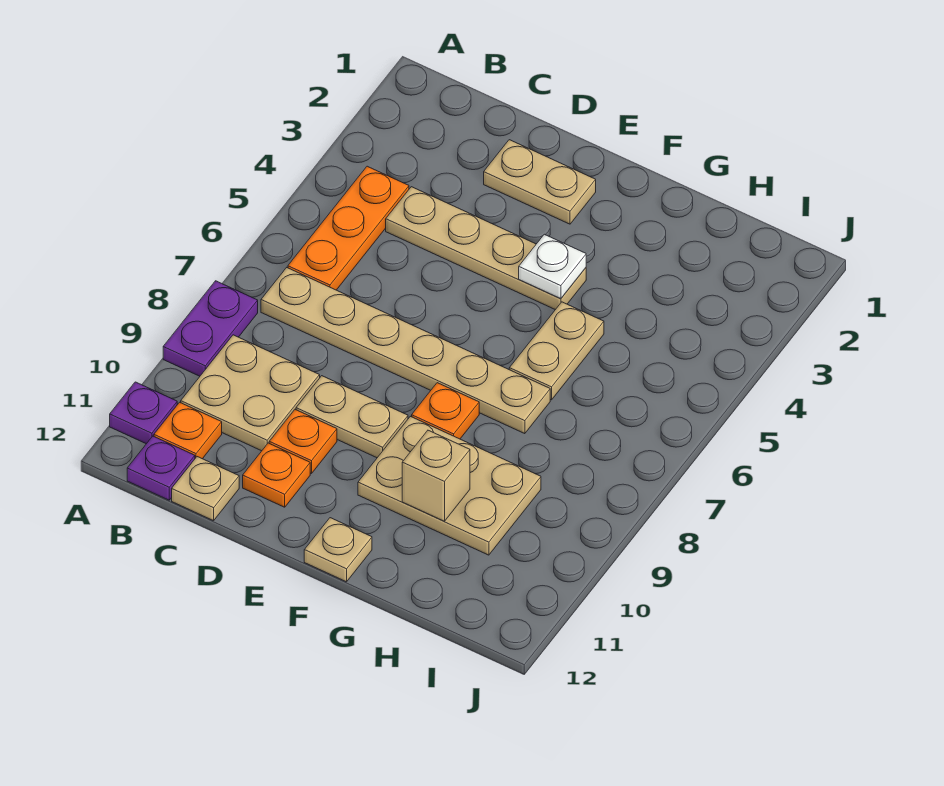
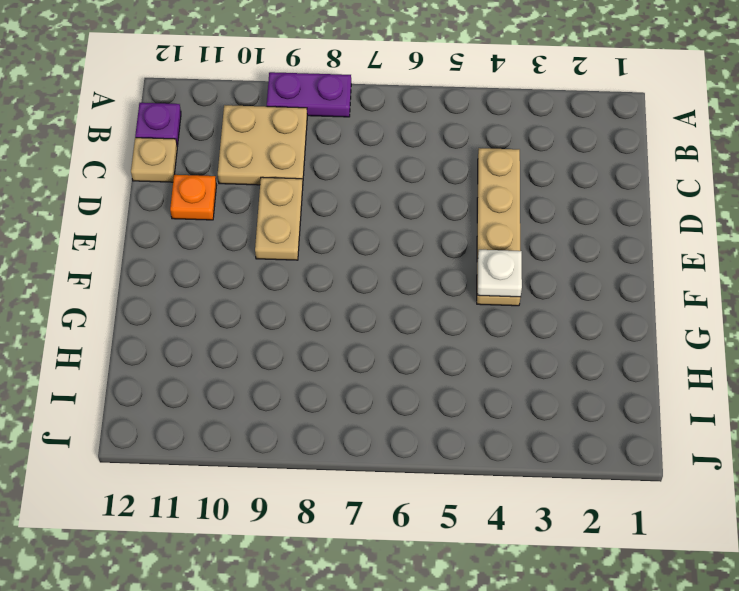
none -> purple plate A11 level 1
none -> orange plate B4:B6 level 1
none -> tan plate B7:G7 level 1

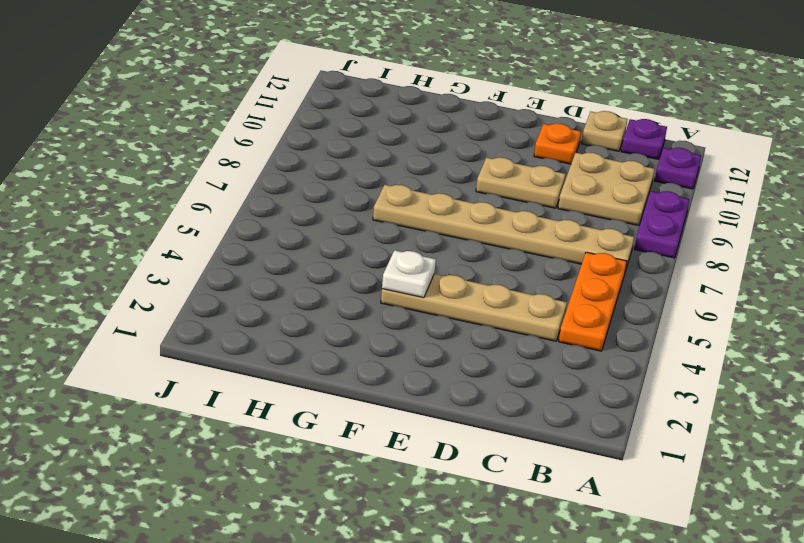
none -> orange plate B11 level 1
none -> tan plate D2:E2 level 1
none -> orange plate D10 level 1

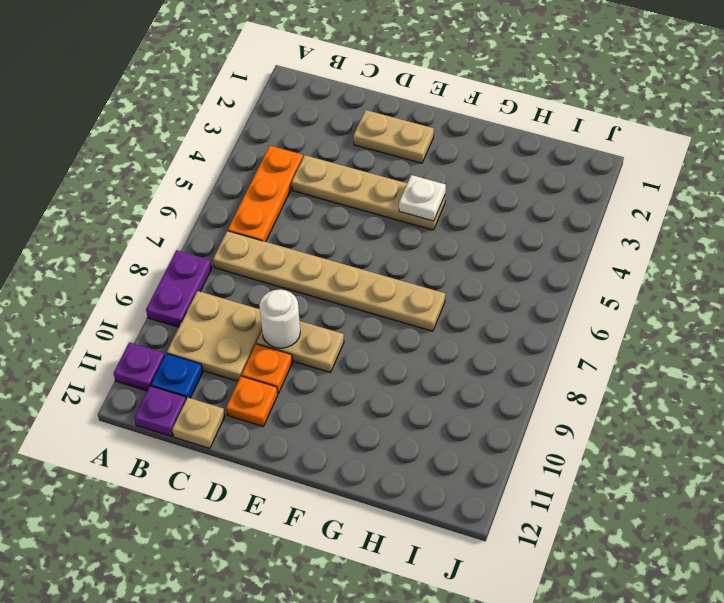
blue plate B11 level 1 -> orange plate B11 level 1
white round brick D9 level 2 -> none
none -> orange plate F8 level 1
none -> tan plate F9:H10 level 1
none -> tan plate F12 level 1

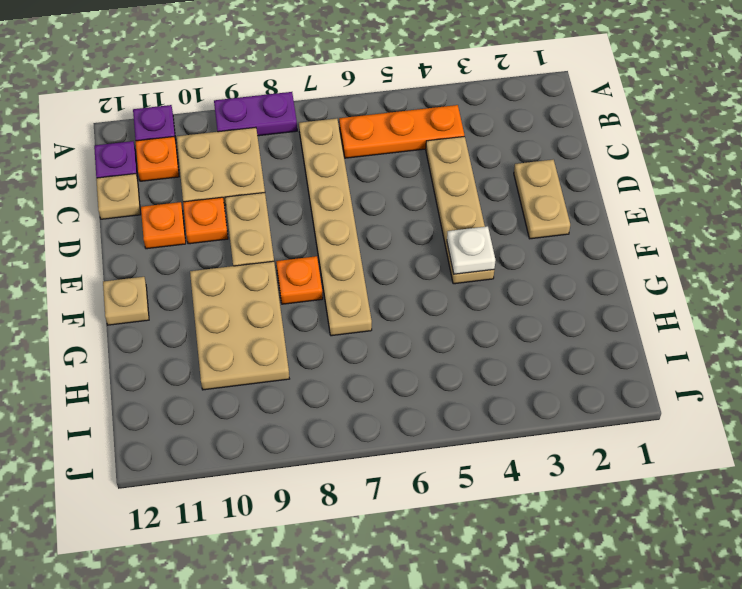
none -> tan plate G5:G6 level 1
none -> tan brick G10 level 2

